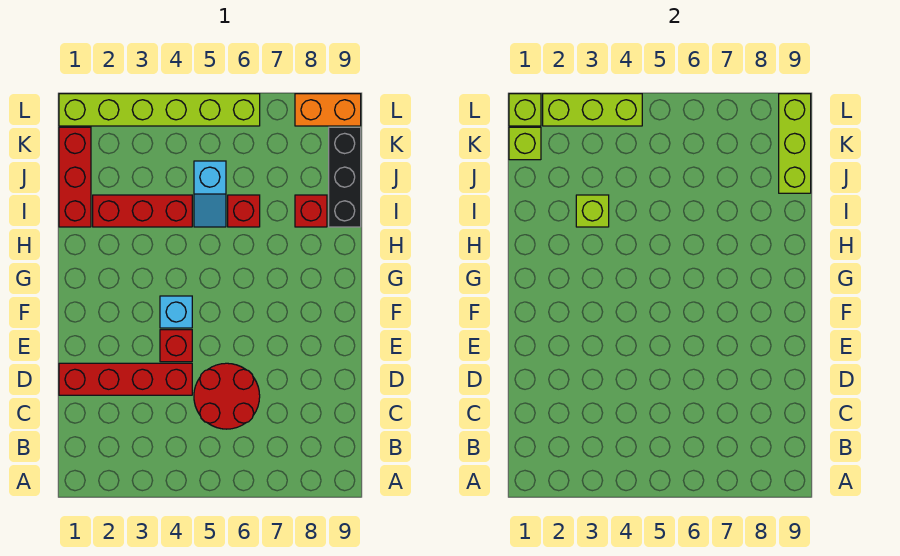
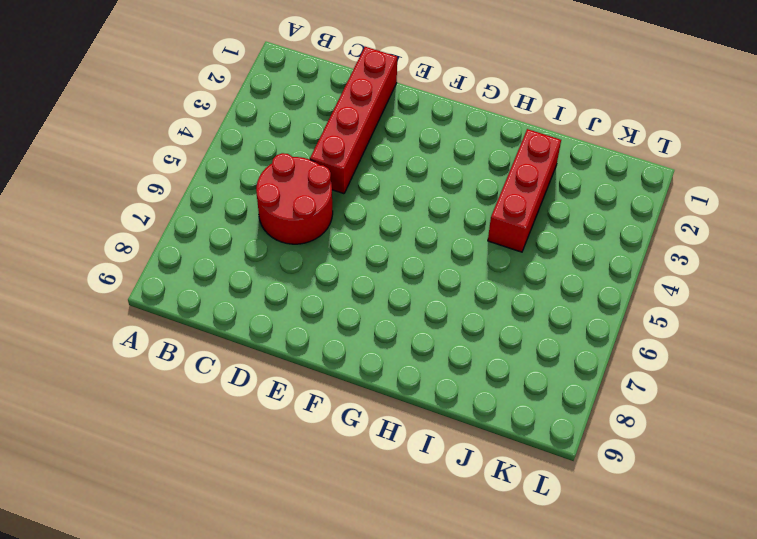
none -> red brick E4 level 1
none -> cyan brick F4 level 1
none -> red brick I1:K1 level 1

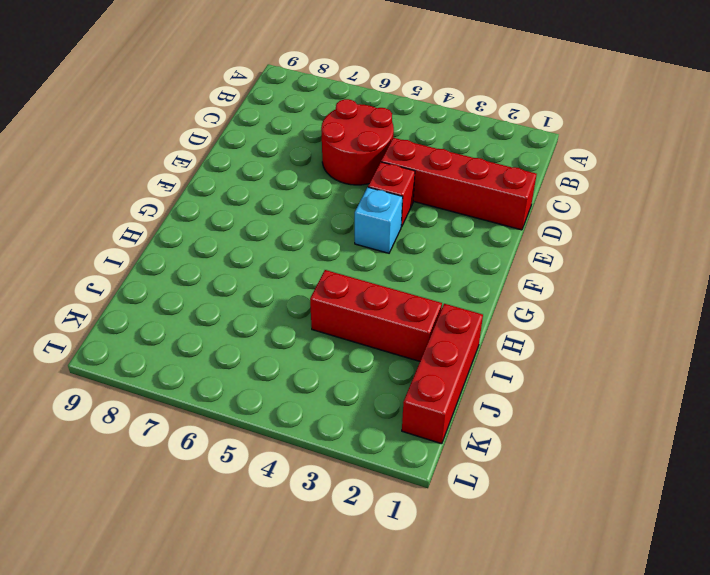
none -> cyan slope I5:J5 level 1 top J
none -> red brick I6 level 1
none -> red brick I8 level 1

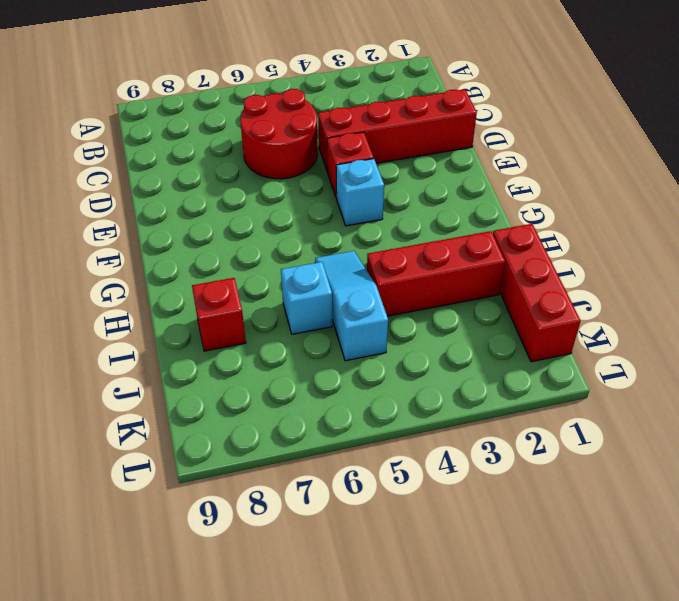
cyan slope H5:J5 level 1 top J -> cyan slope I5:J5 level 1 top J
cyan brick I6 level 1 -> red brick I6 level 1
none -> black brick I9:K9 level 1
none -> lime brick L1:L6 level 1
none -> orange brick L8:L9 level 1

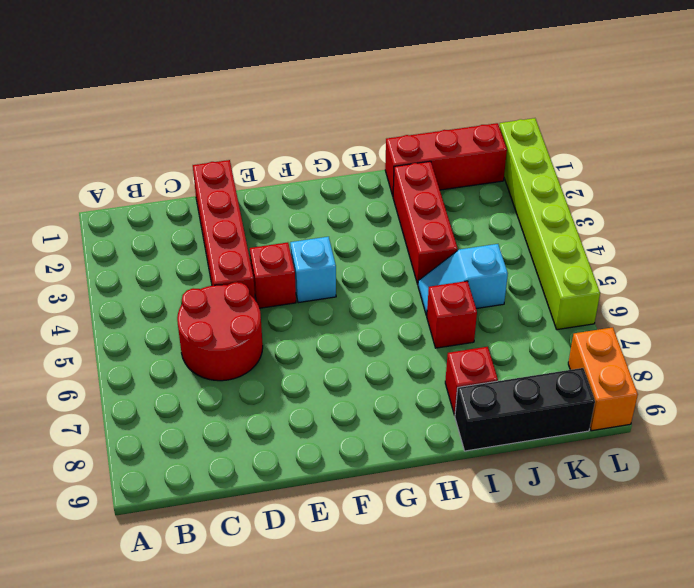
none -> lime brick I3 level 2
none -> lime brick J9:L9 level 2
none -> lime brick K1 level 2

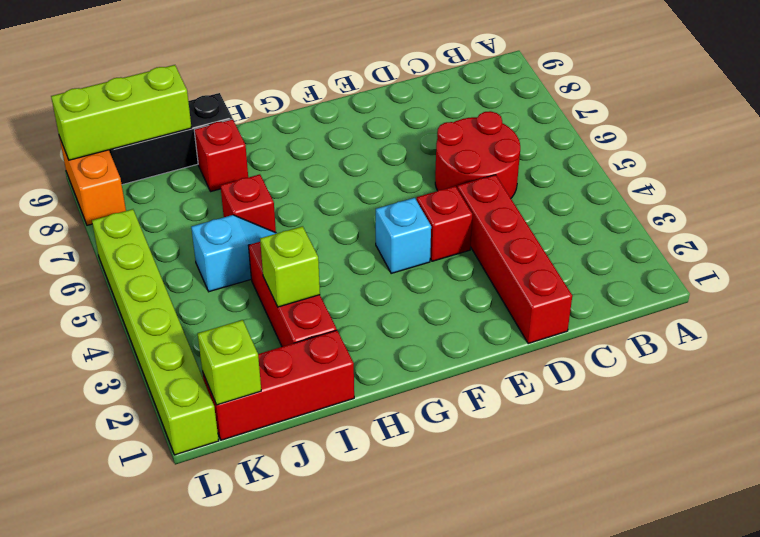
none -> lime brick L1 level 2
none -> lime brick L2:L4 level 2

